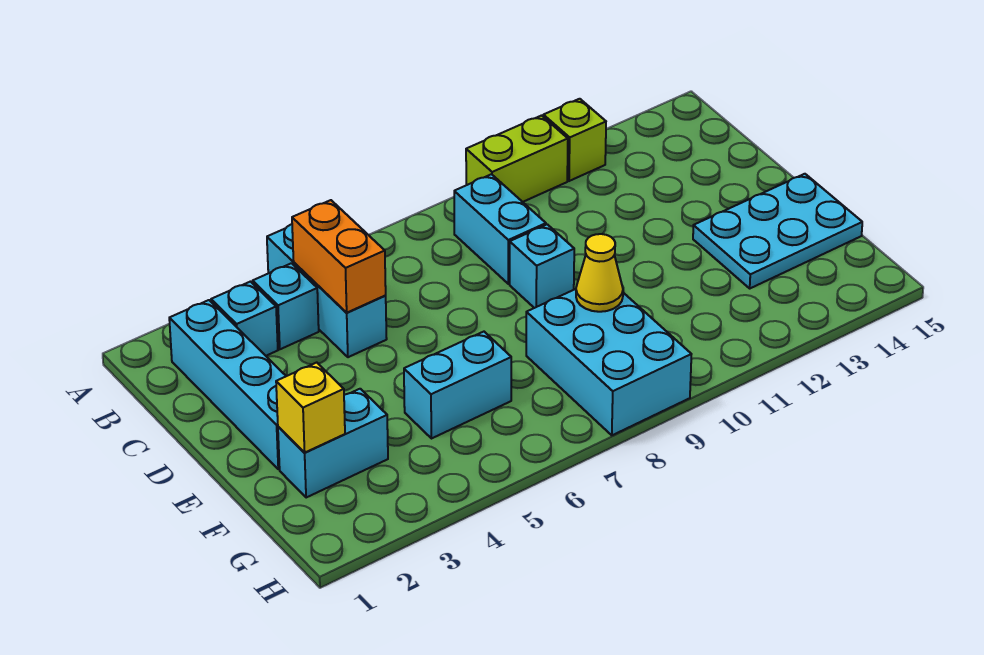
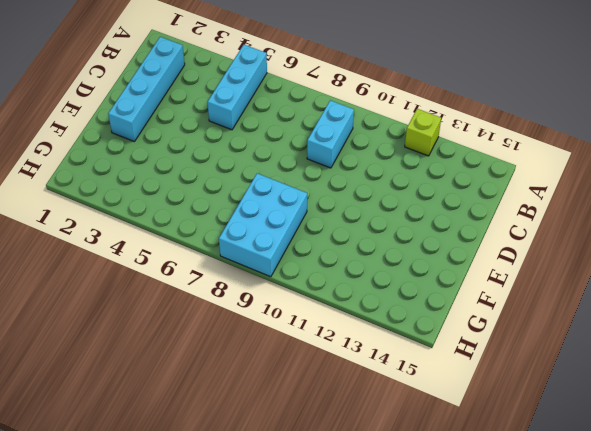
none -> lime brick A10:A11 level 1
none -> cyan brick B3 level 1
none -> cyan brick B4 level 1

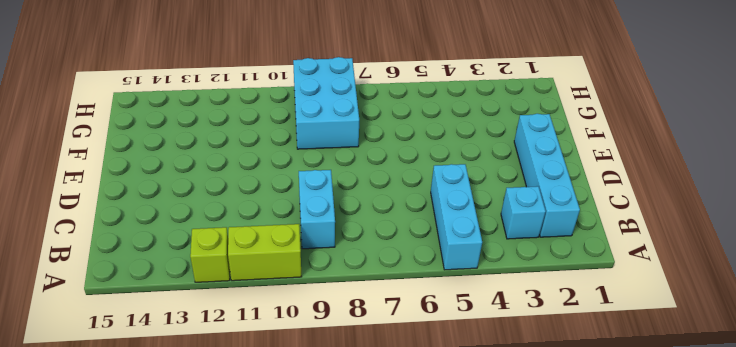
none -> cyan brick B4 level 1
none -> cyan brick D9 level 1
none -> cyan plate E13:F15 level 1

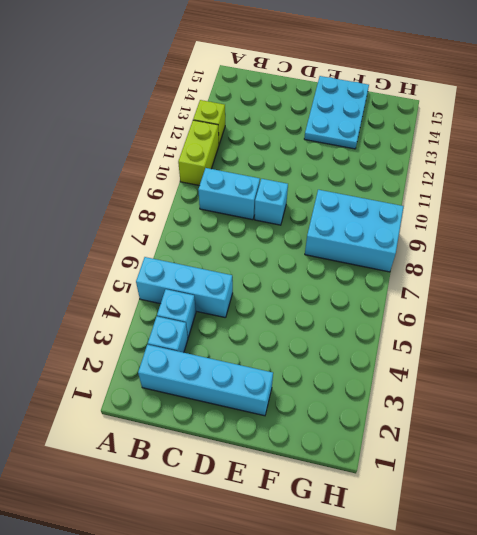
none -> cyan brick F2:F3 level 1
none -> cyan brick F5:F6 level 1
none -> orange brick B5:C5 level 2

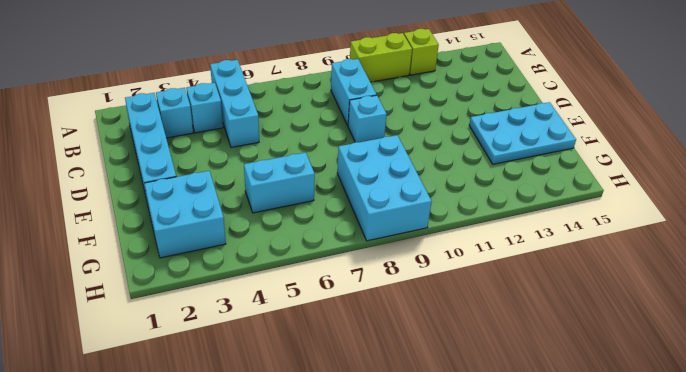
cyan brick F2:G3 level 1 -> cyan brick F2:F3 level 1
none -> orange brick B5:C5 level 2
none -> yellow brick F2 level 2
none -> yellow cone F9 level 2

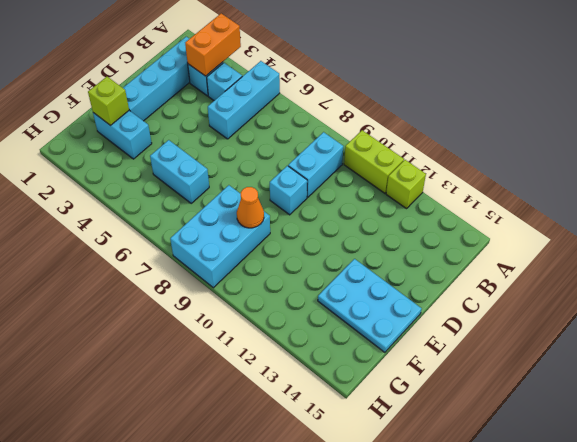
orange brick A3:B3 level 2 -> orange brick B5:C5 level 2
lime brick F2 level 2 -> yellow brick F2 level 2
orange cone F9 level 2 -> yellow cone F9 level 2

